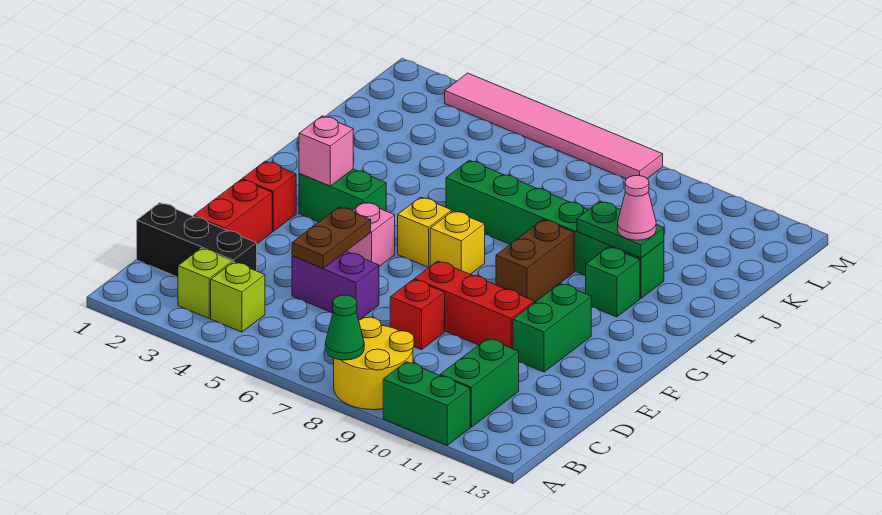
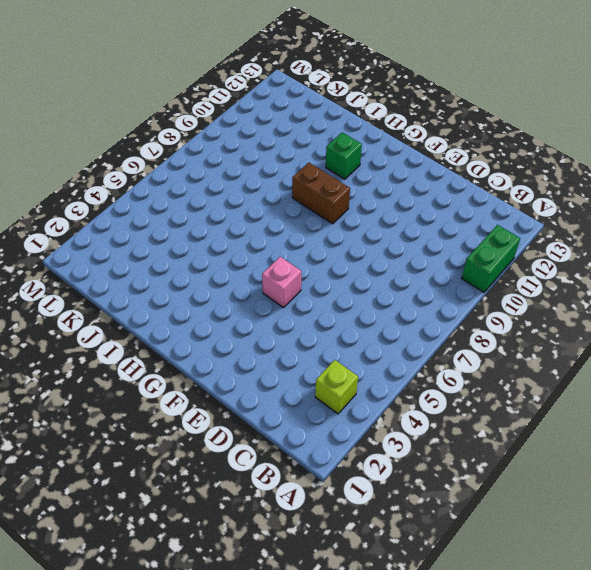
none -> yellow round brick A8:B9 level 1
none -> lime brick B4 level 1
none -> green brick B11:C11 level 1

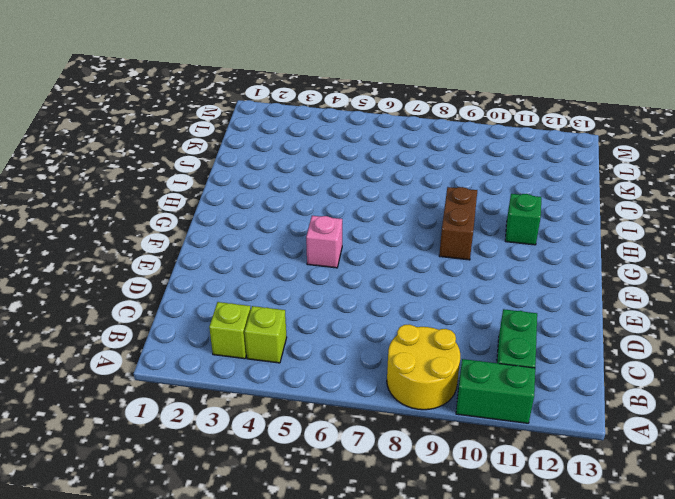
none -> black brick C1:C3 level 1
none -> red brick D2:E2 level 1
none -> purple brick D5:D6 level 1

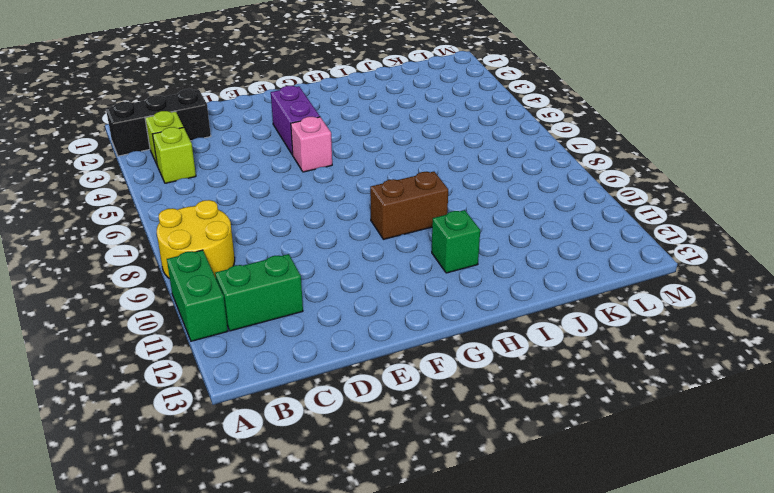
black brick A2:C2 level 1 -> black brick C1:C3 level 1
purple brick F3:F4 level 1 -> purple brick D5:D6 level 1
none -> red brick D2:E2 level 1
none -> red brick D8 level 1
none -> red brick E8:E10 level 1

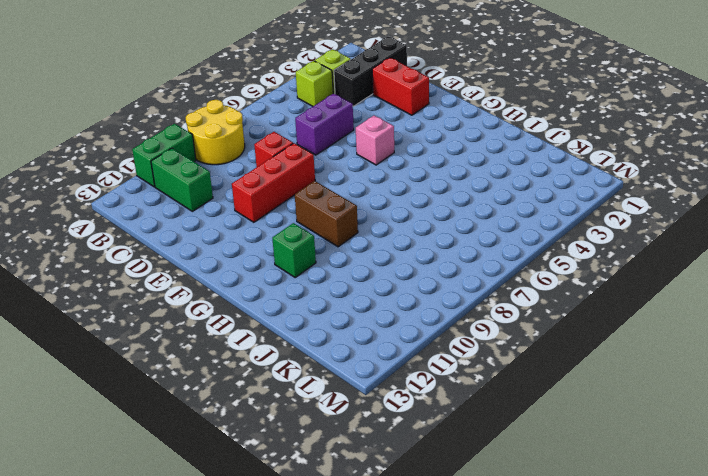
none -> green brick E11:F11 level 1
none -> red brick F2 level 1
none -> green brick G3:G4 level 1

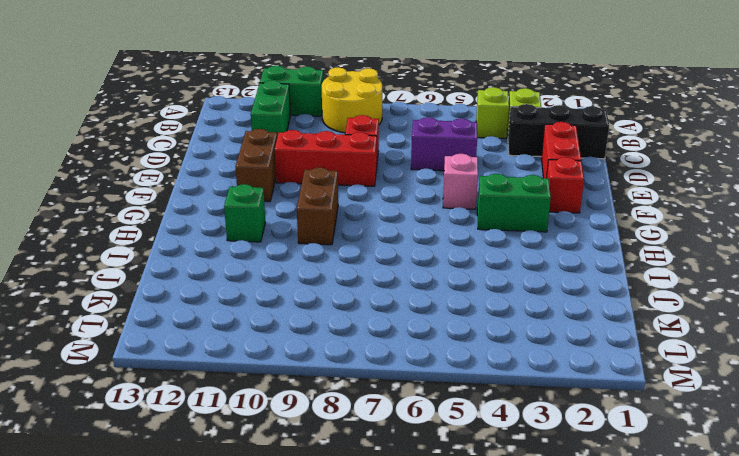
brown brick E11:F11 level 1 -> green brick E11:F11 level 1
none -> yellow brick G6 level 1
none -> yellow brick G7 level 1
none -> green brick I6:I11 level 1

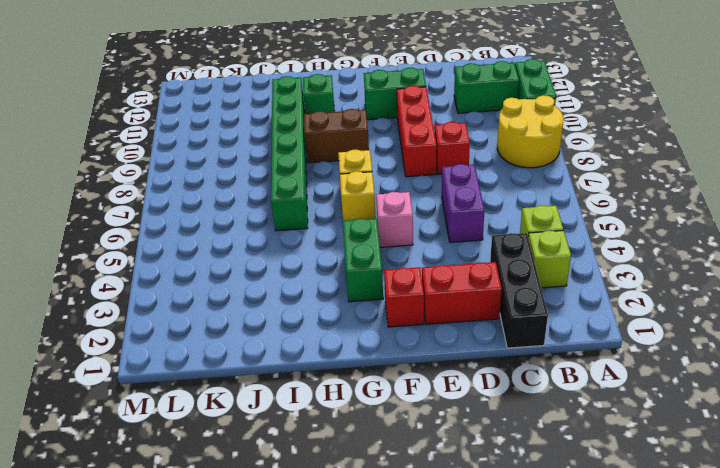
none -> pink tile M3:M8 level 1
none -> green cone A8 level 2
none -> brown plate D5:E5 level 2

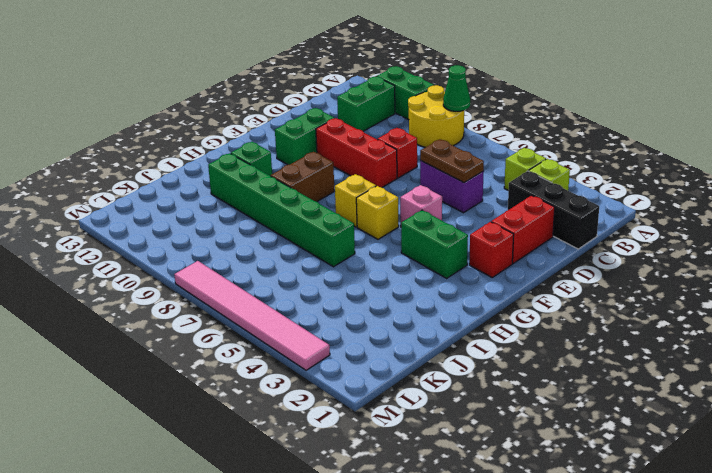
brown plate D5:D6 level 2 -> brown plate D5:E5 level 2
none -> pink brick G3 level 2
none -> green plate I10:I11 level 2
none -> pink cone I11 level 3

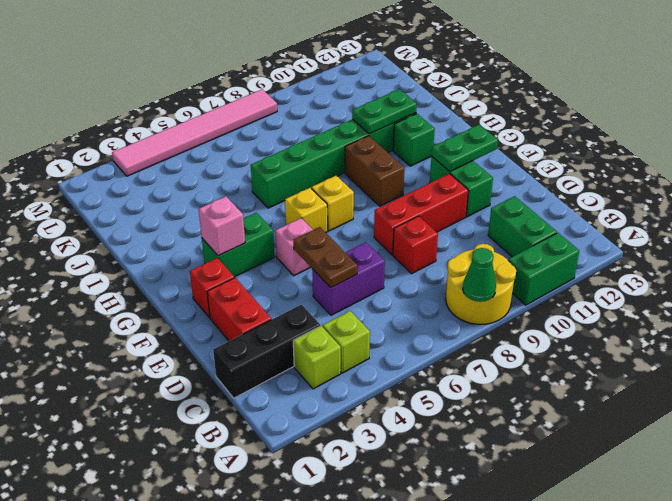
green plate F11:F12 level 2 -> none
none -> pink cone I11 level 3

